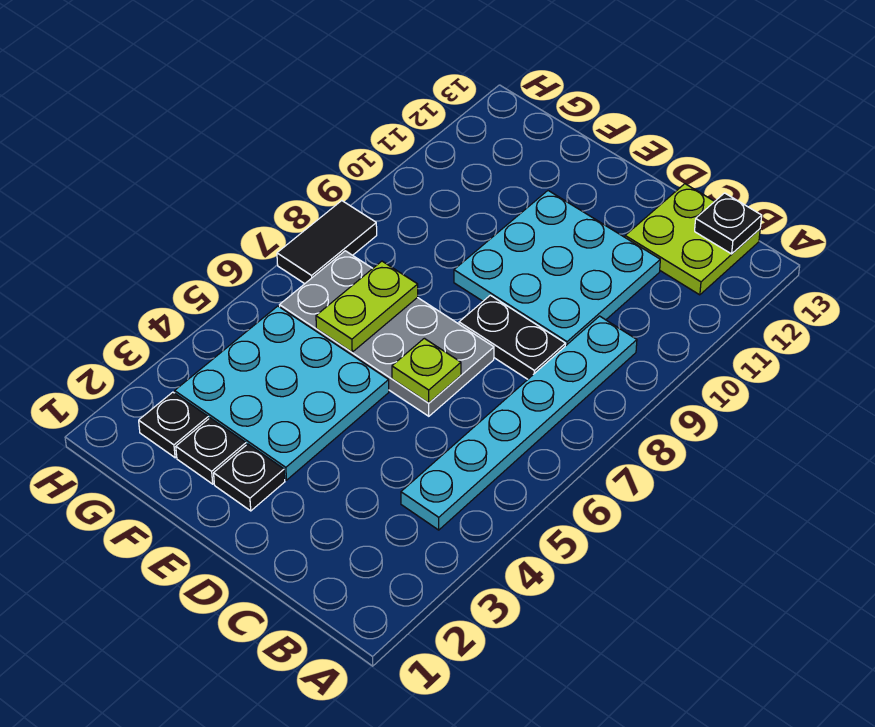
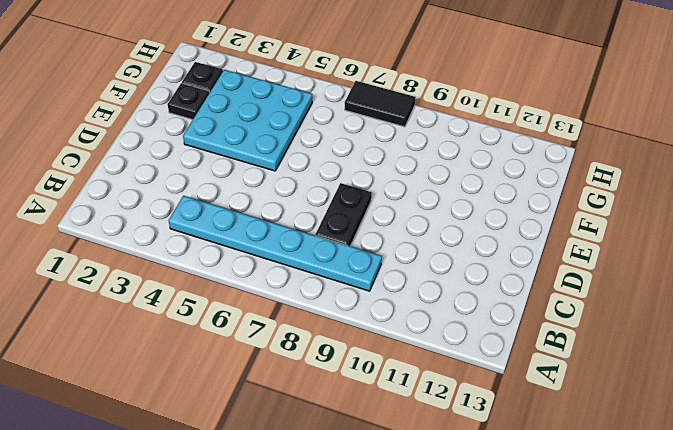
none -> lime plate B12:C13 level 1
none -> cyan plate C9:E11 level 1
none -> grey plate D6:G7 level 1

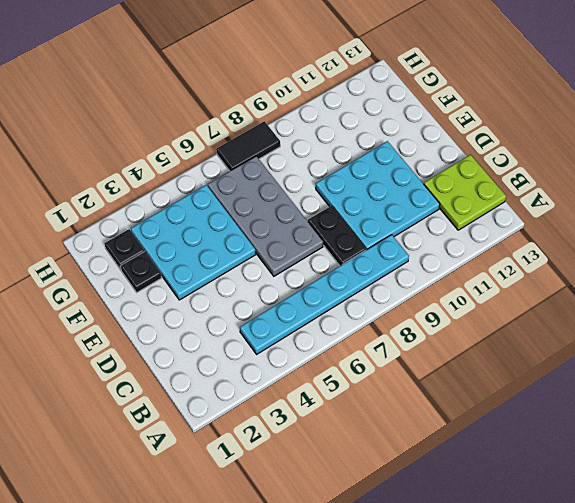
none -> black plate E2 level 1
none -> black plate B13 level 2
none -> lime plate D6 level 2

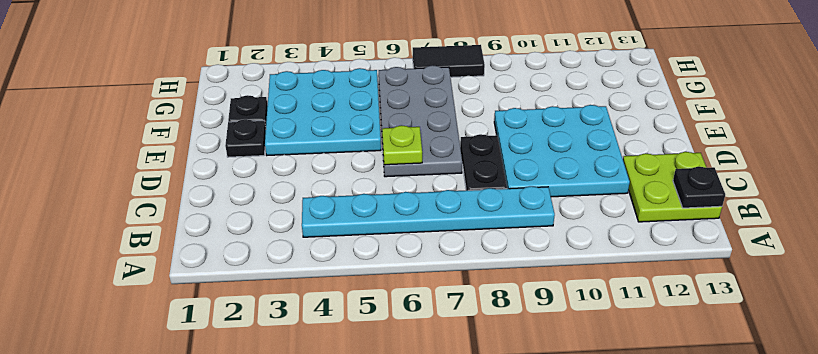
none -> black plate G2 level 1
none -> lime plate F6:F7 level 2

